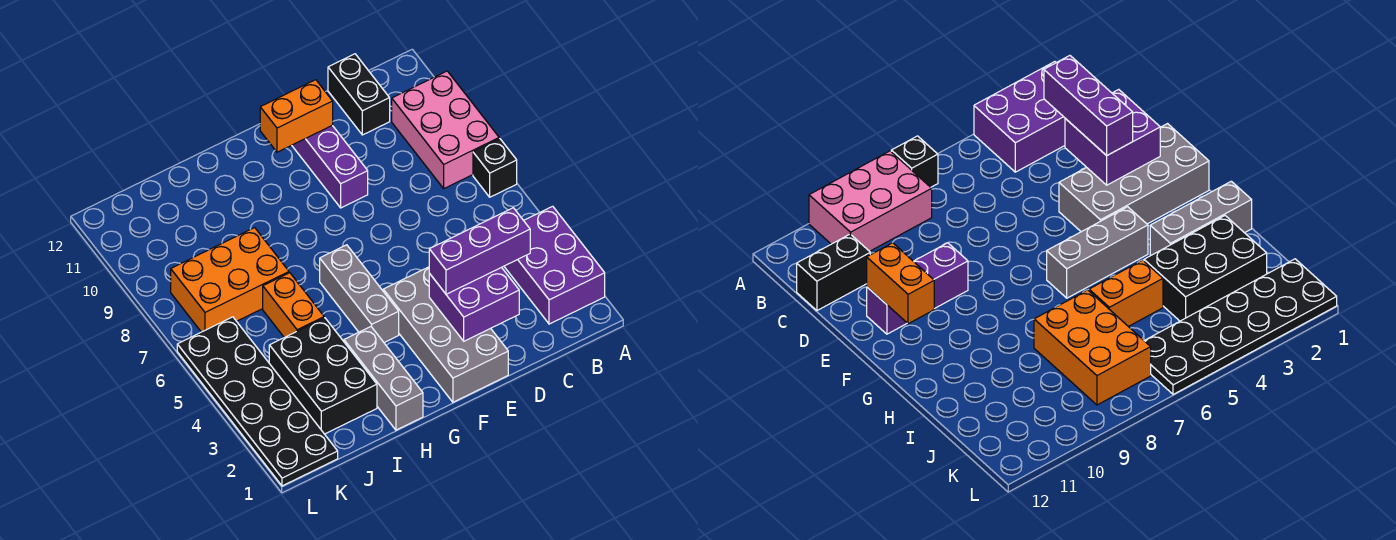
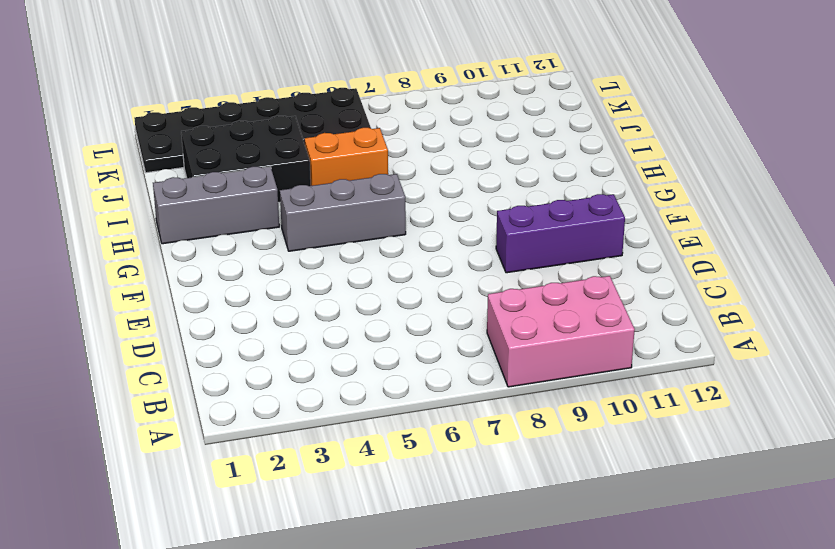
none -> purple brick A2:B4 level 1
none -> black brick A7 level 1
none -> black brick C11:C12 level 1

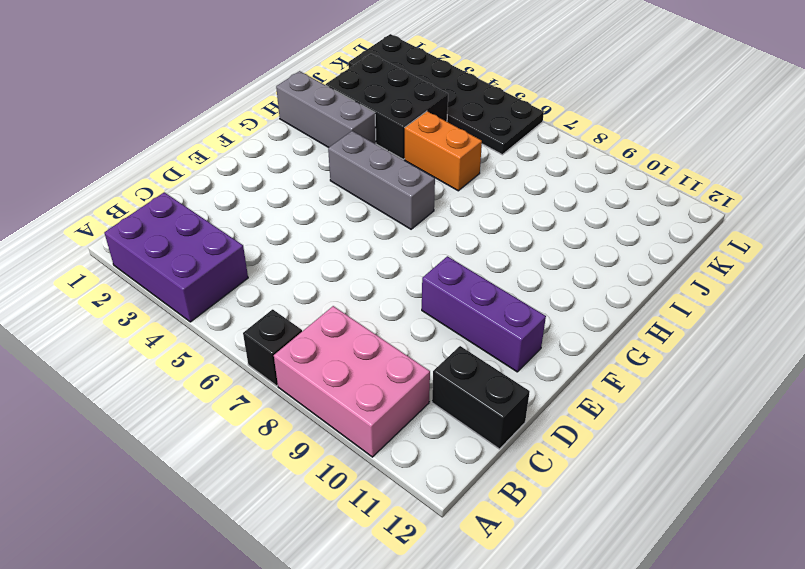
none -> grey brick E1:F4 level 1
none -> orange brick I7:K8 level 1
none -> purple brick D2:E3 level 2

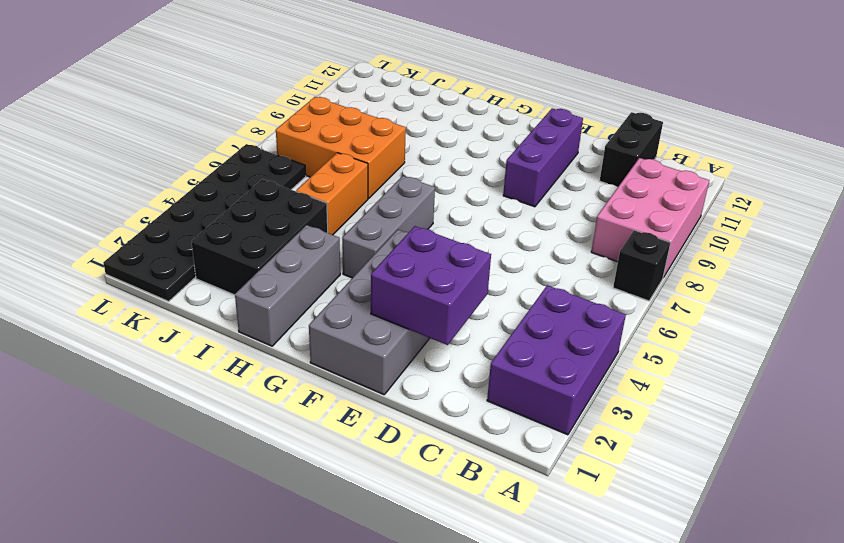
none -> orange brick E11:F11 level 2
none -> purple brick C3:E3 level 3

